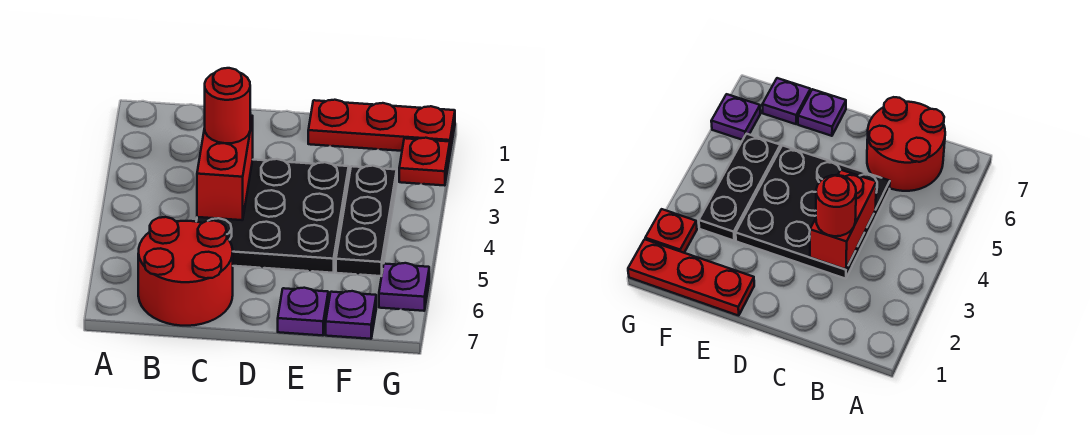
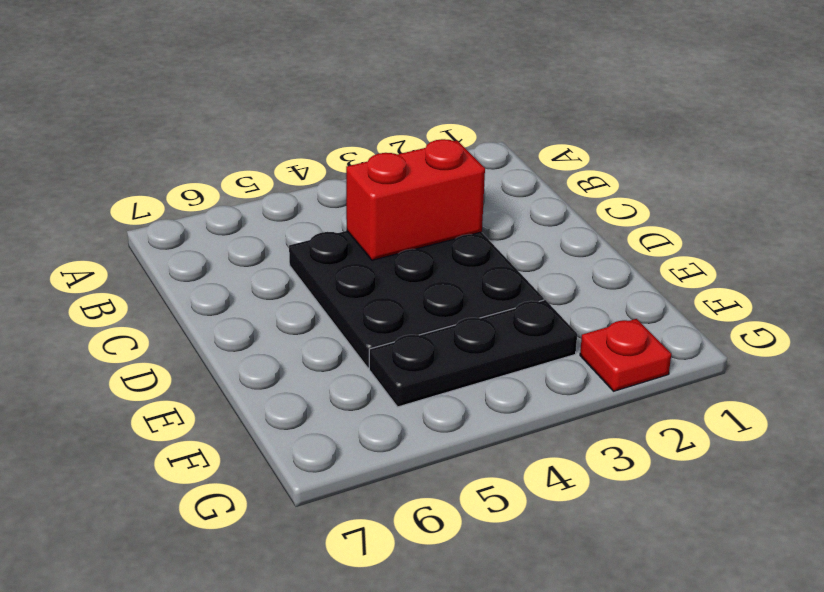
none -> red round brick B6:C7 level 1
none -> red plate E1:G1 level 1

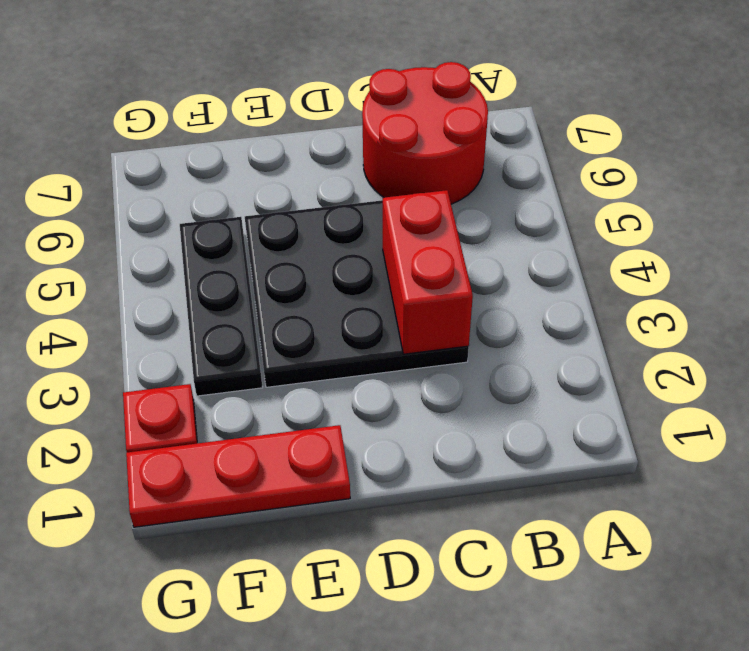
none -> purple plate E7 level 1
none -> purple plate F7 level 1

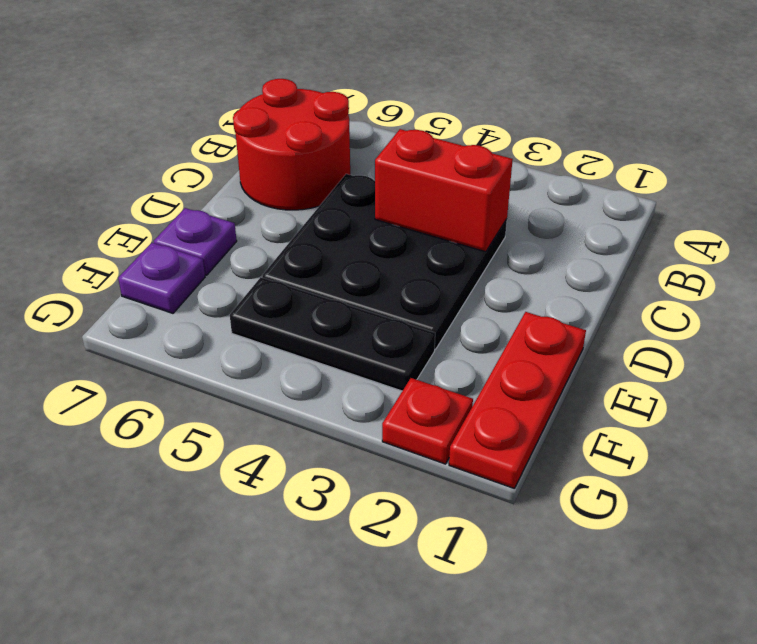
none -> purple plate G6 level 1
none -> red round brick C3 level 3

